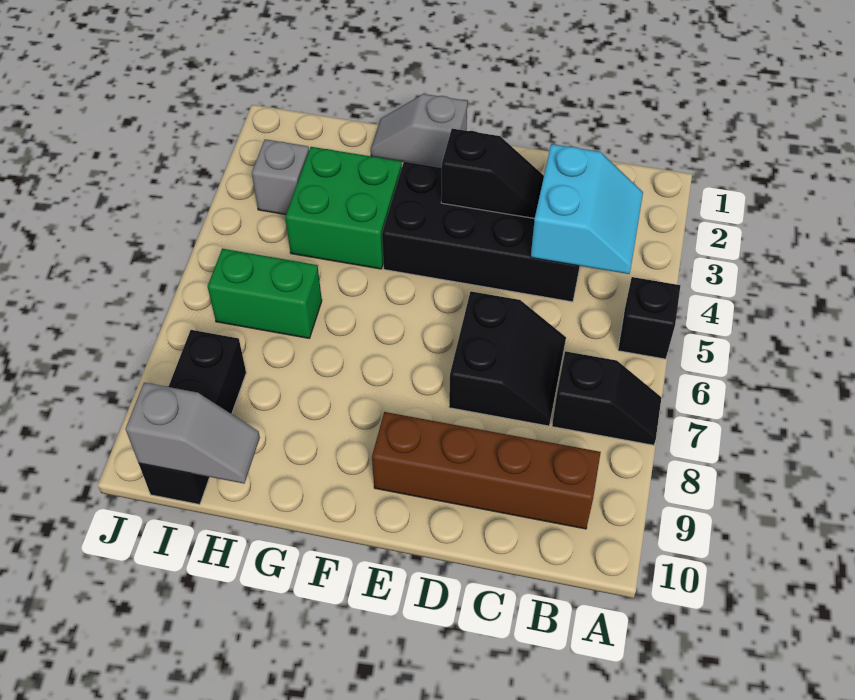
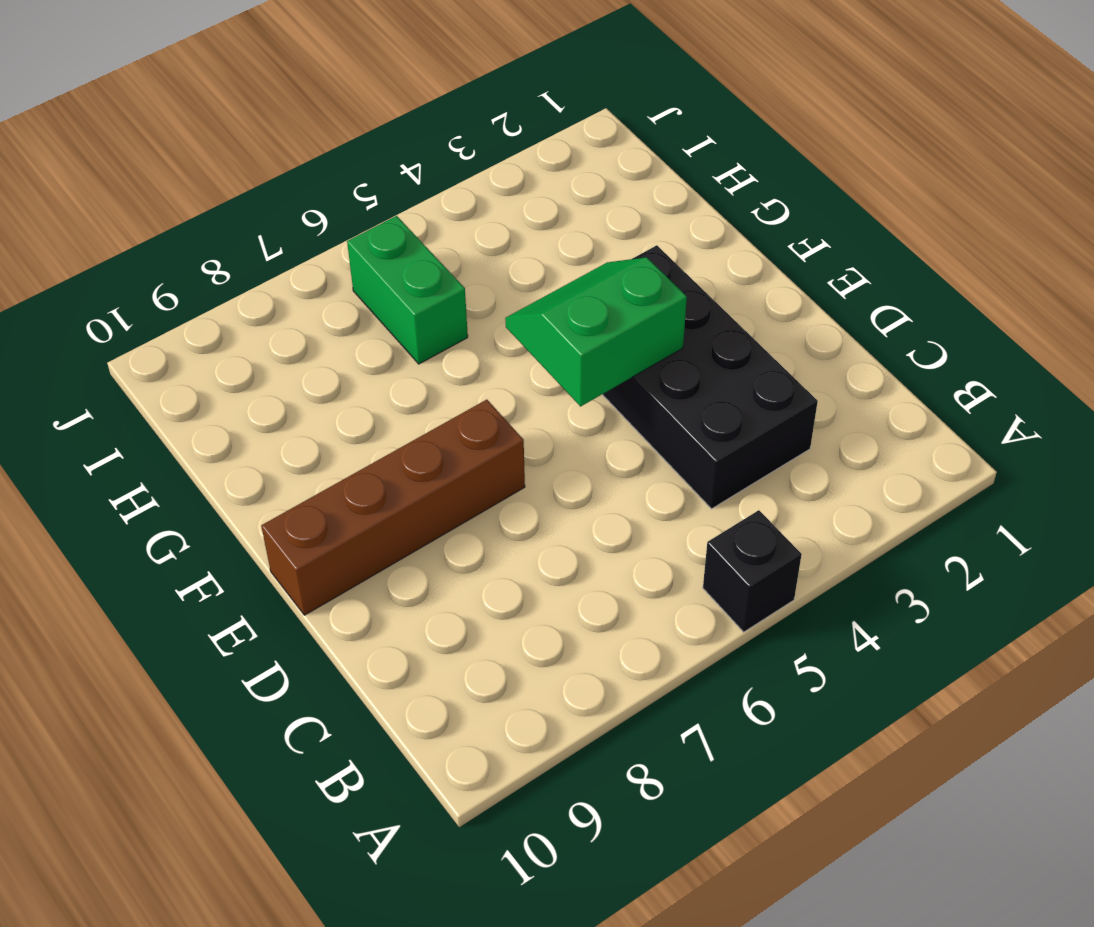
green slope E4:F5 level 2 top E -> none
brown brick E7:E10 level 1 -> brown brick B9:E9 level 1
none -> black slope A7:B7 level 1 top B
none -> black slope C6:D7 level 1 top D
none -> grey slope F1:G1 level 1 top F

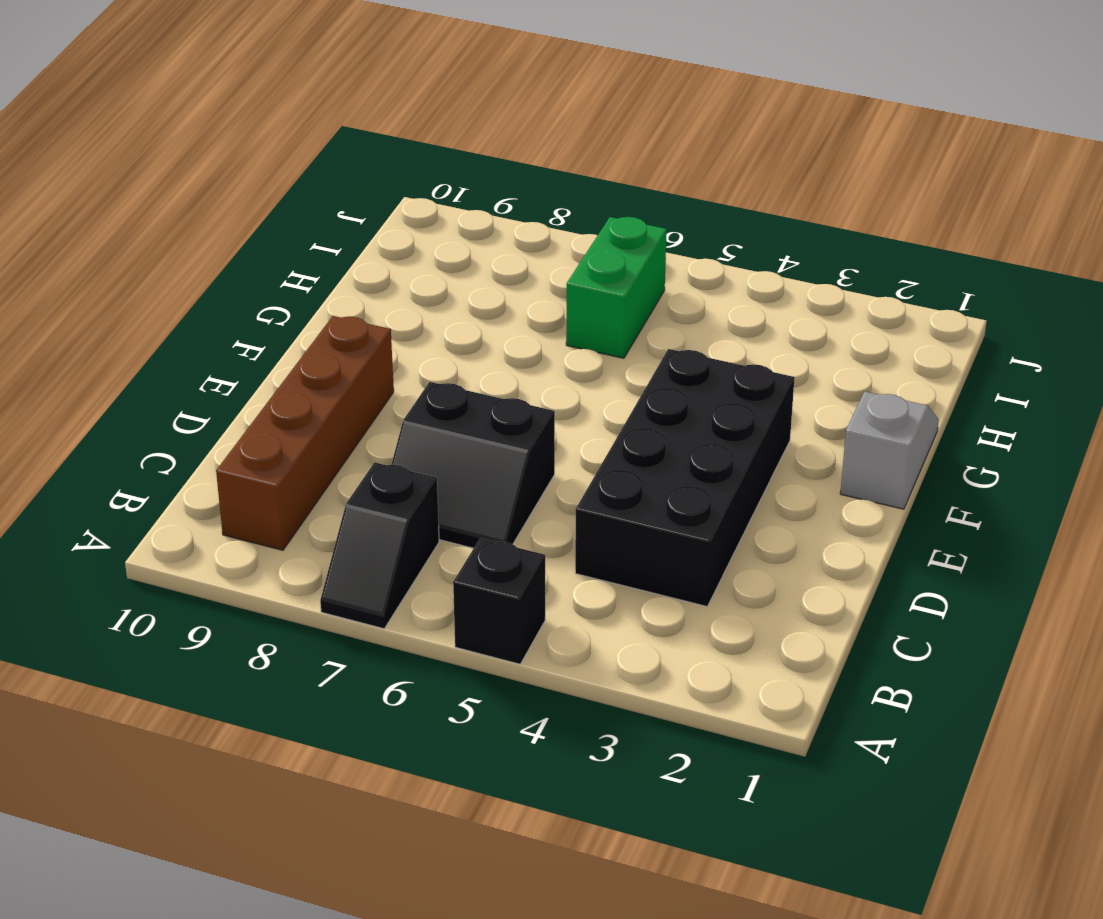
none -> green brick G3:H4 level 1
none -> grey brick I3 level 1
none -> black brick I8:I10 level 1

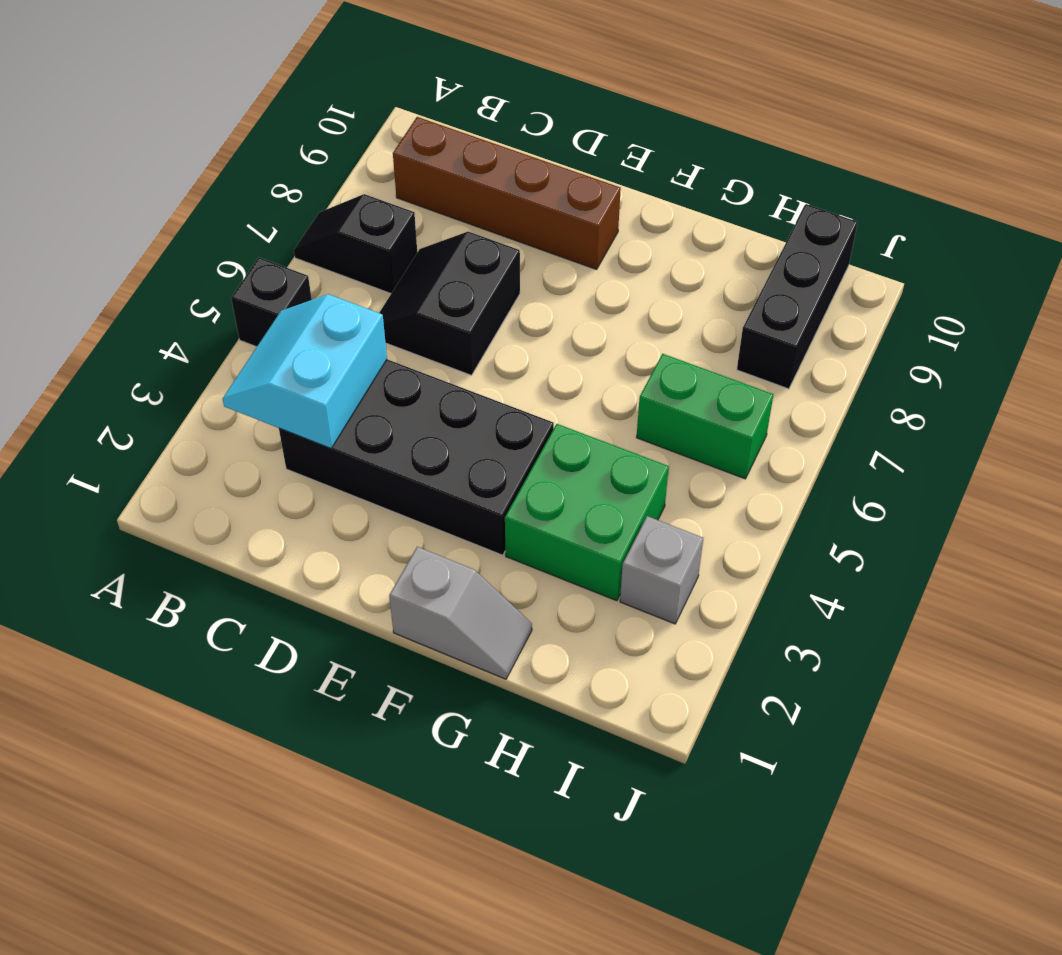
none -> black slope D3:E3 level 2 top E
none -> grey slope H10:I10 level 2 top I

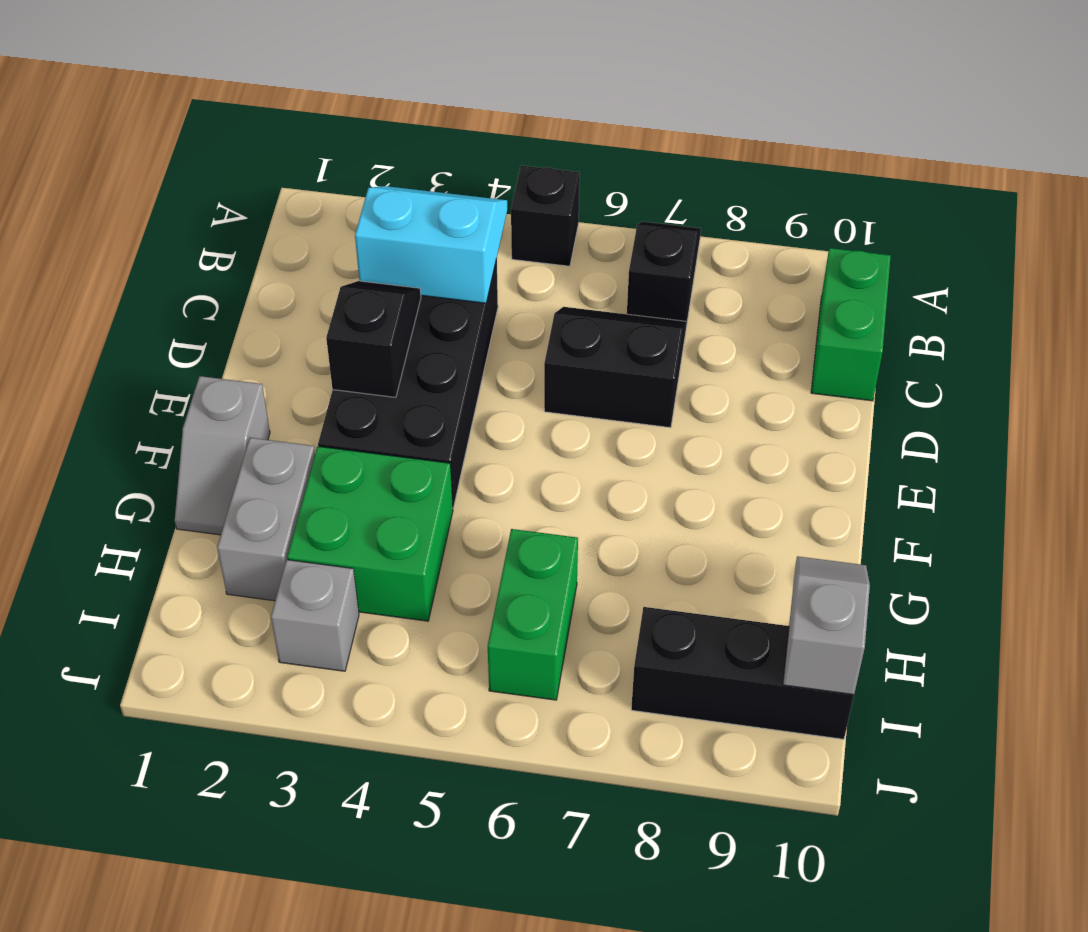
green brick B10:C10 level 1 -> none
grey brick G2:H2 level 1 -> none
none -> brown brick B9:E9 level 1

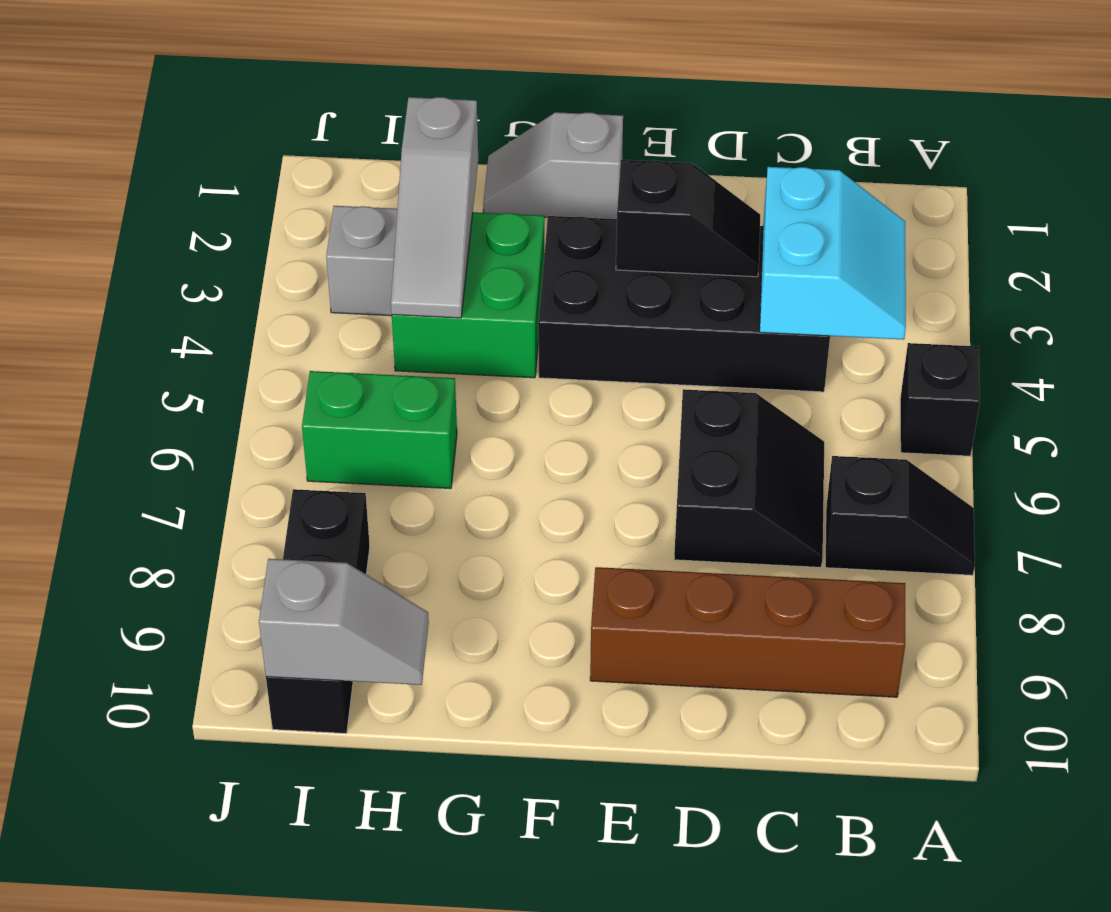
grey slope H2:H4 level 2 top 2 -> none

